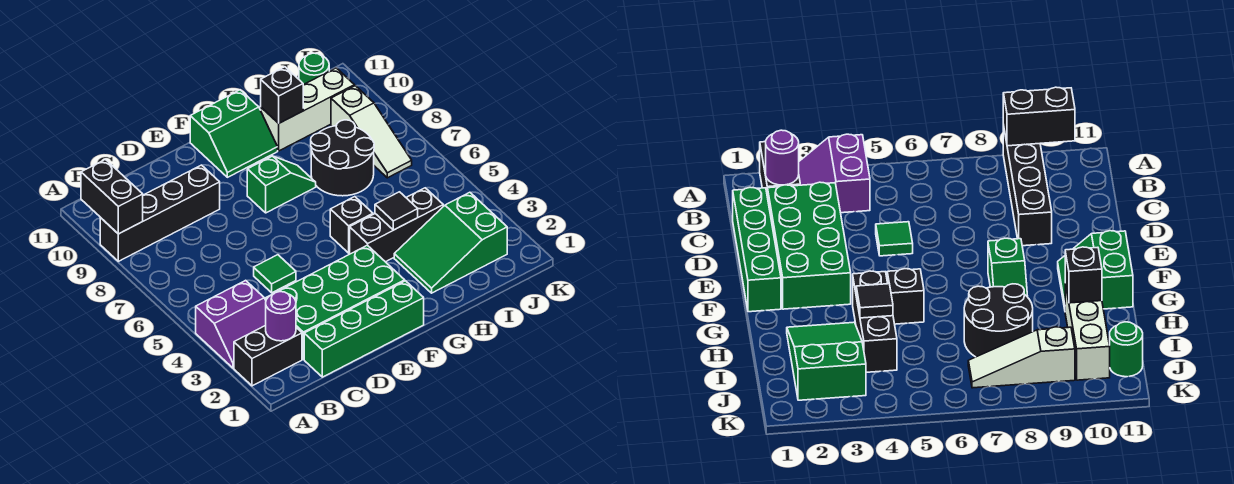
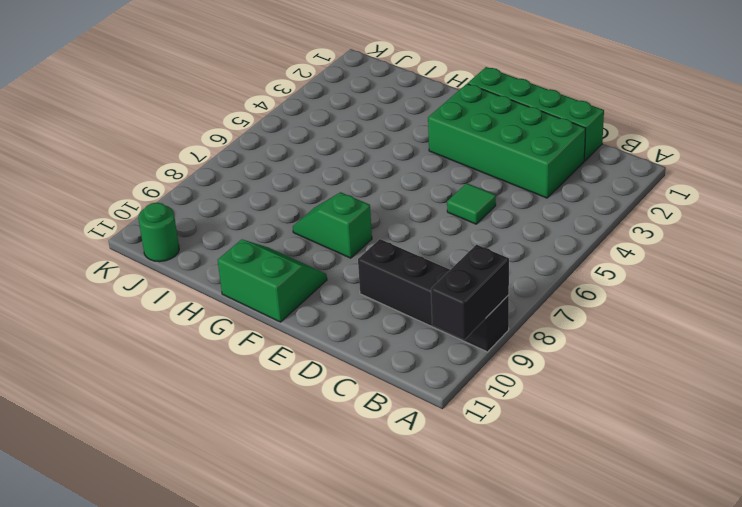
none -> black brick A2:B2 level 1
none -> purple slope A3:B4 level 1 top 4
none -> black brick G4:I4 level 1

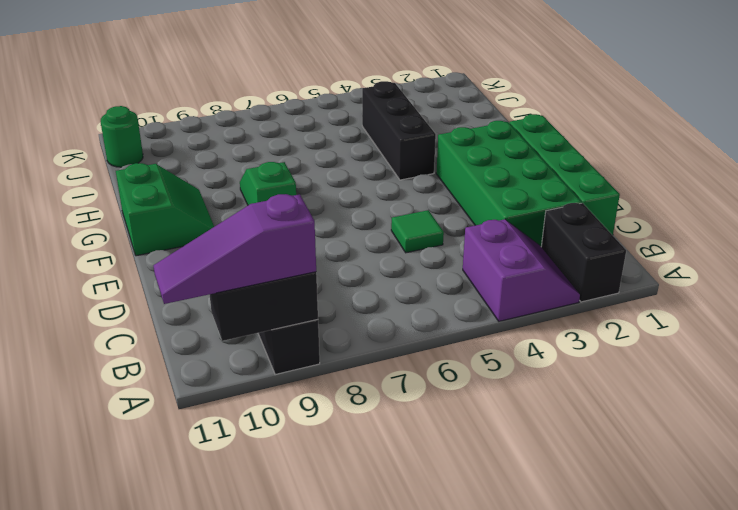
purple slope A9:A11 level 3 top 9 -> none
none -> black brick G5 level 1
none -> green slope H2:J3 level 1 top J
none -> black round brick H7:I8 level 1

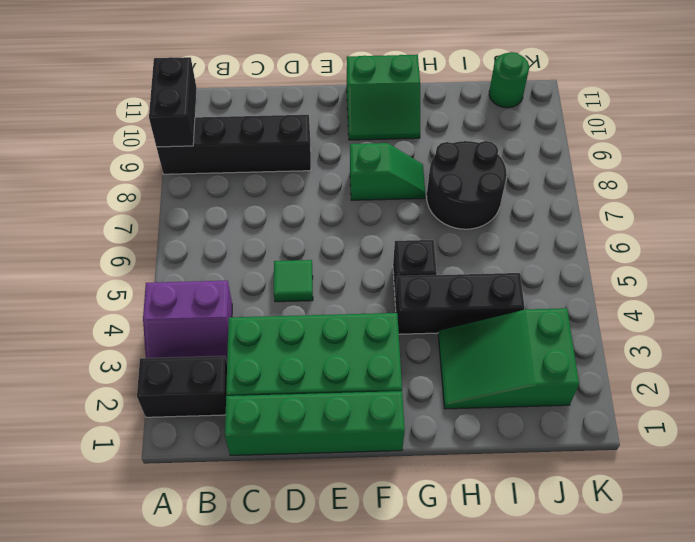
none -> white brick H10:J10 level 1
none -> white slope J7:J9 level 1 top 9
none -> purple round brick B2 level 2

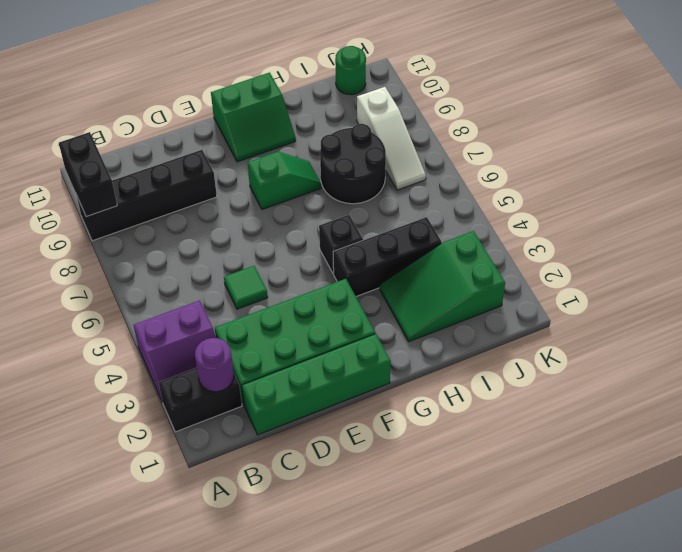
none -> white brick H10:J10 level 1
none -> black tile H4 level 2
none -> black brick H10 level 2

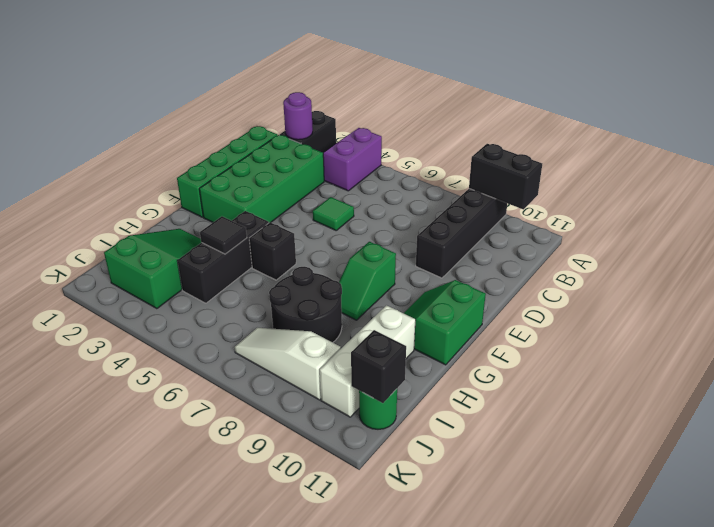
black brick J11 level 2 -> black brick H10 level 2

